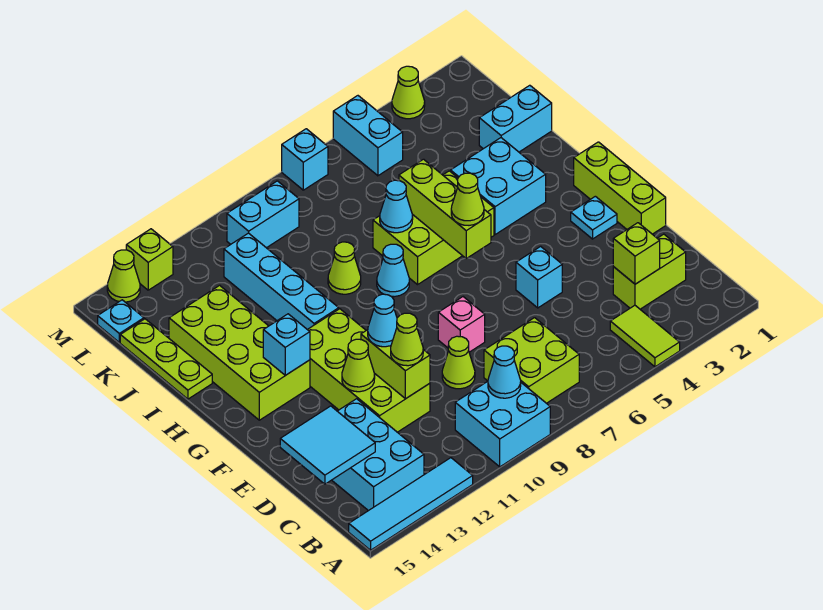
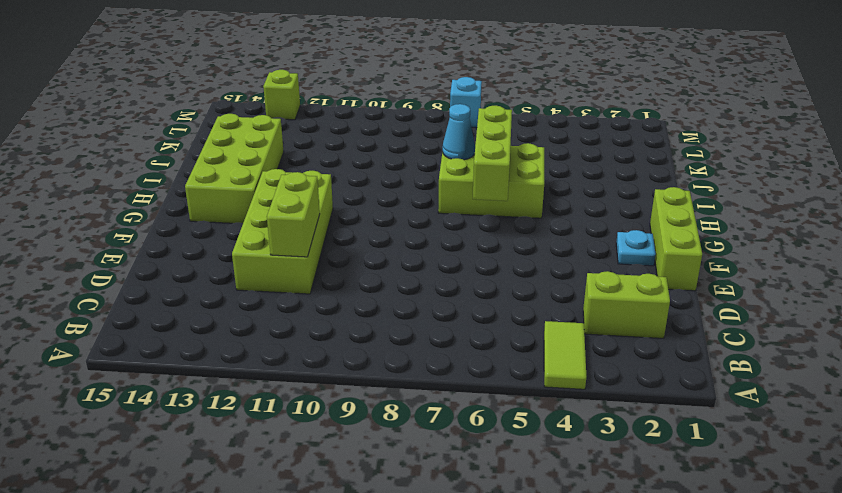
none -> cyan brick A9:B10 level 1
none -> cyan tile A12:A15 level 1
none -> lime brick B7:C8 level 1
none -> cyan brick B13:D14 level 1

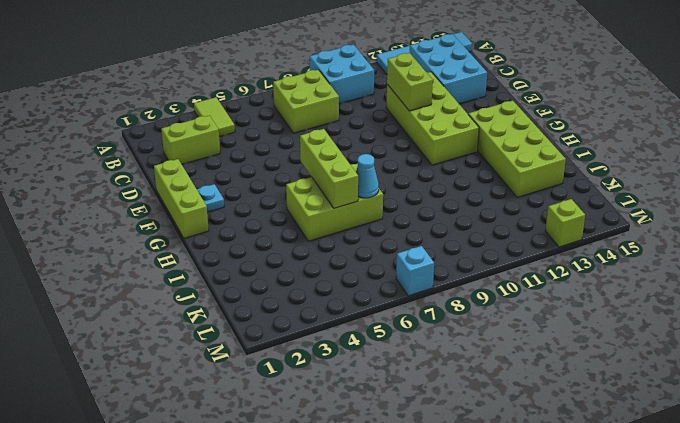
none -> lime cone D9 level 1
none -> cyan brick E5 level 1
none -> pink brick E8 level 1
none -> cyan brick H3:I4 level 1

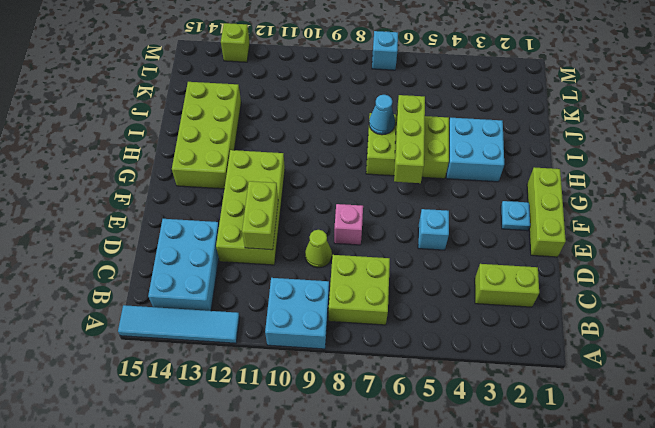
none -> lime tile A4:B4 level 1
none -> cyan cone H8 level 1
none -> cyan brick H11:K11 level 1
none -> lime cone I9 level 1

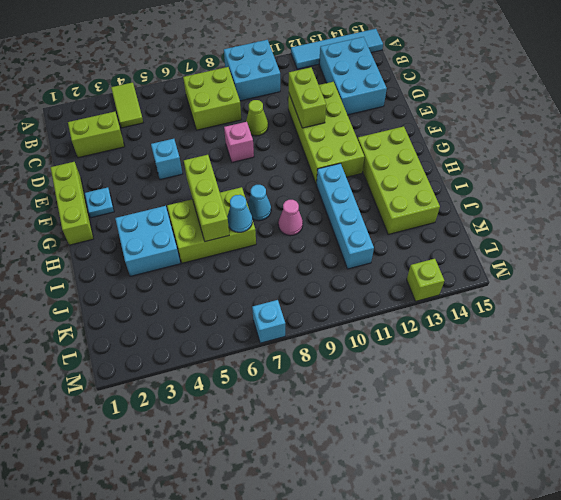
pink cone I9 level 1 -> lime cone I9 level 1
none -> lime plate I15:K15 level 1
none -> cyan brick J1:J2 level 1
none -> cyan brick L5:M5 level 1
none -> cyan brick L9:L10 level 1

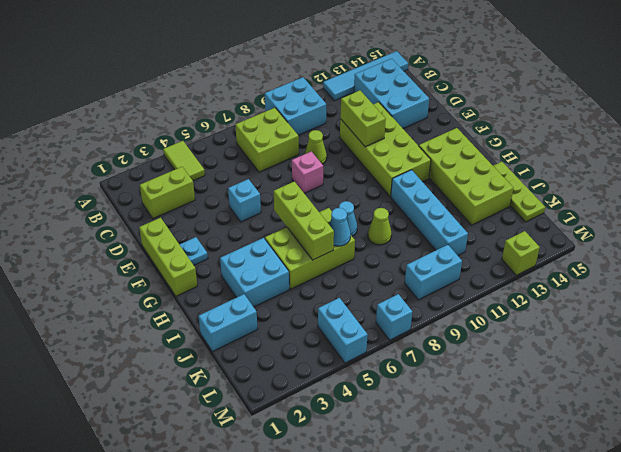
none -> cyan plate L15 level 1
none -> lime cone M3 level 1
none -> lime cone M14 level 1
none -> cyan cone B9 level 2

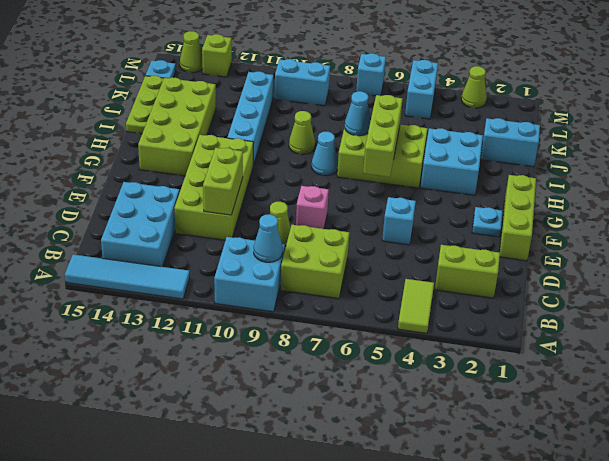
none -> lime brick C3 level 2
none -> cyan tile C14:D15 level 2
none -> lime cone E12 level 2
none -> cyan brick G13 level 2

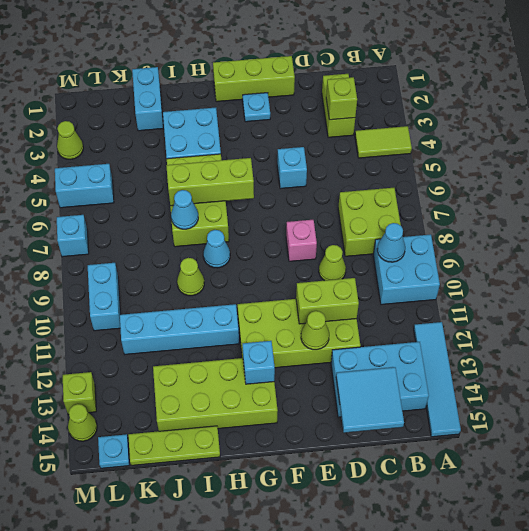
none -> lime cone D11 level 3
none -> cyan cone E11 level 3
none -> lime cone G6 level 3

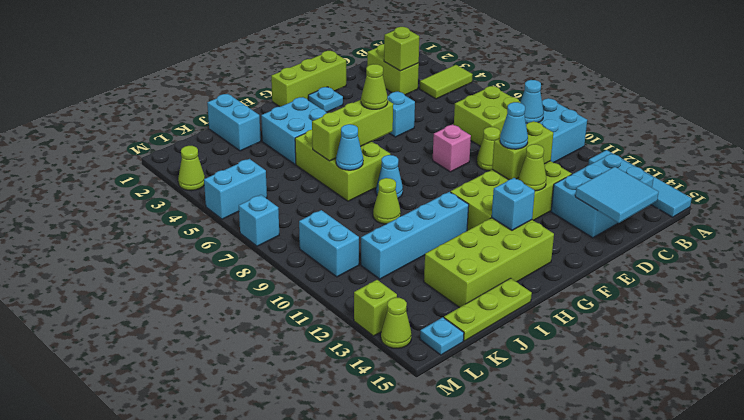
none -> lime cone D11 level 3

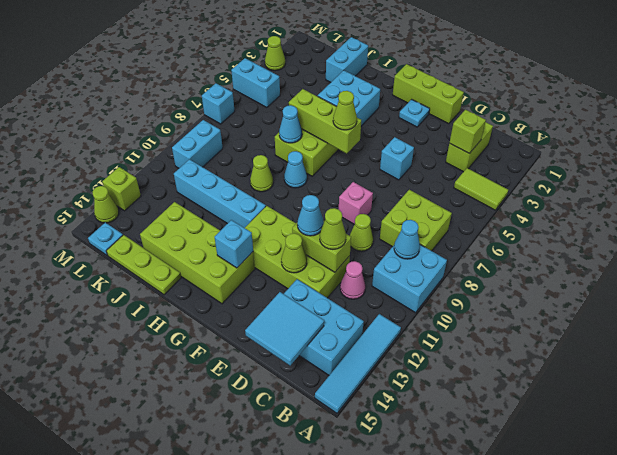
pink cone C11 level 1 -> none

